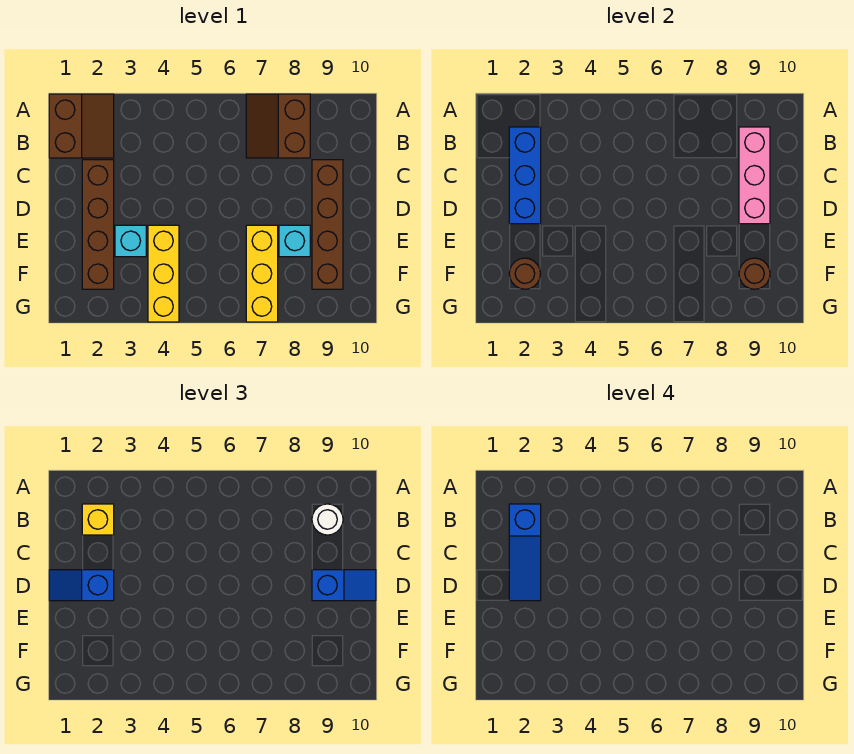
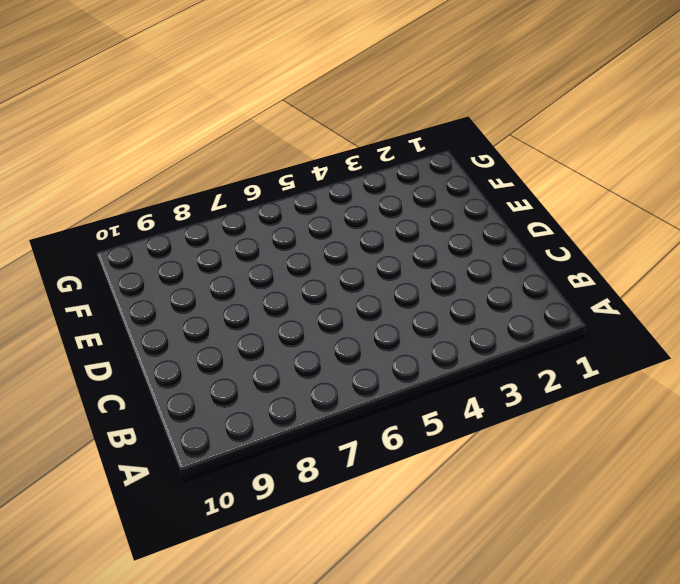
none -> brown slope A1:B2 level 1 top 1
none -> brown slope A7:B8 level 1 top 8
none -> brown brick C2:F2 level 1

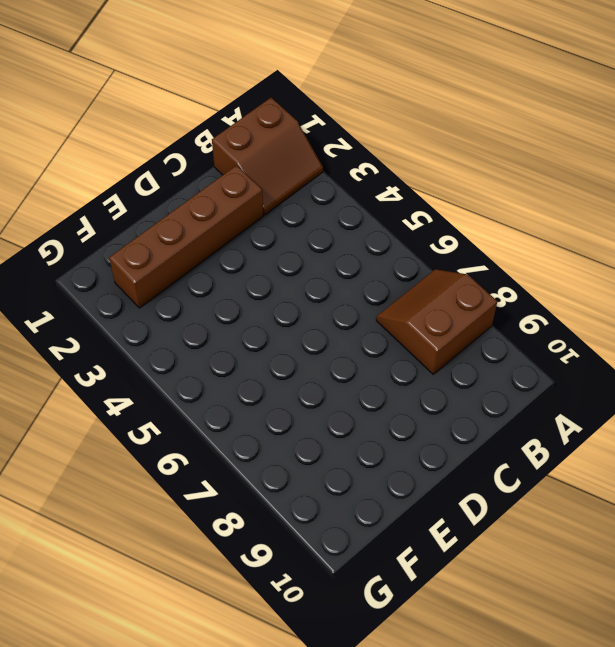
none -> brown brick C9:F9 level 1
none -> cyan brick E3 level 1
none -> yellow brick E4:G4 level 1

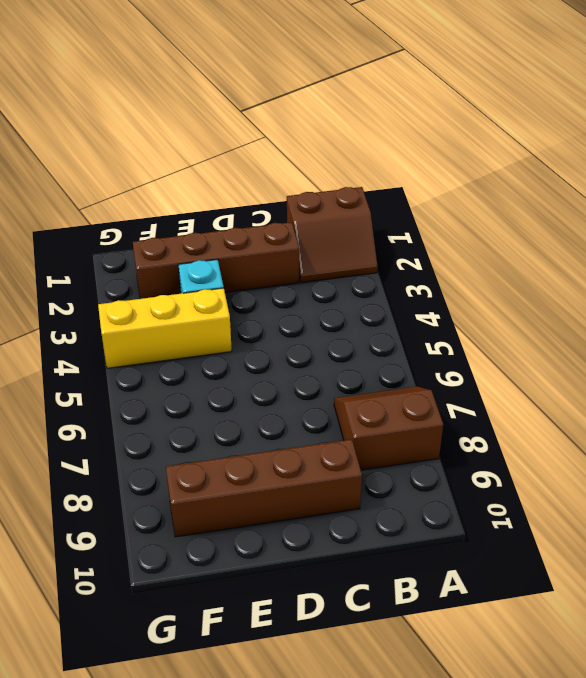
none -> yellow brick E7:G7 level 1
none -> cyan brick E8 level 1
none -> blue brick B2:D2 level 2

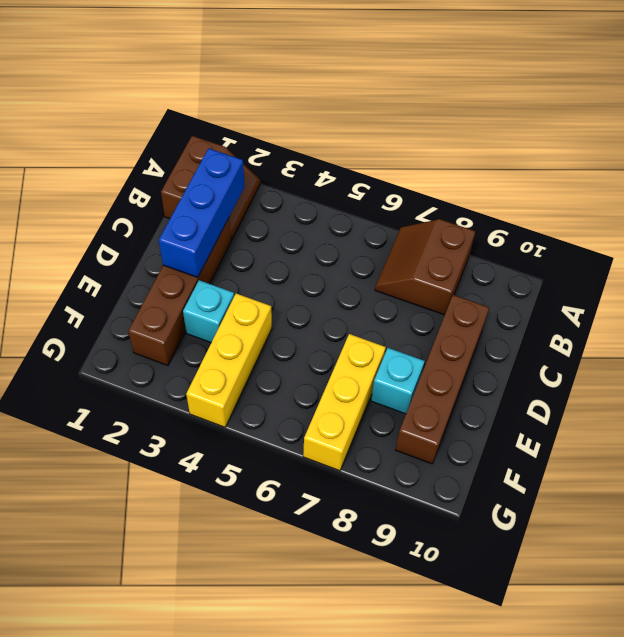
none -> pink brick B9:D9 level 2
none -> brown round brick F2 level 2
none -> brown round brick F9 level 2

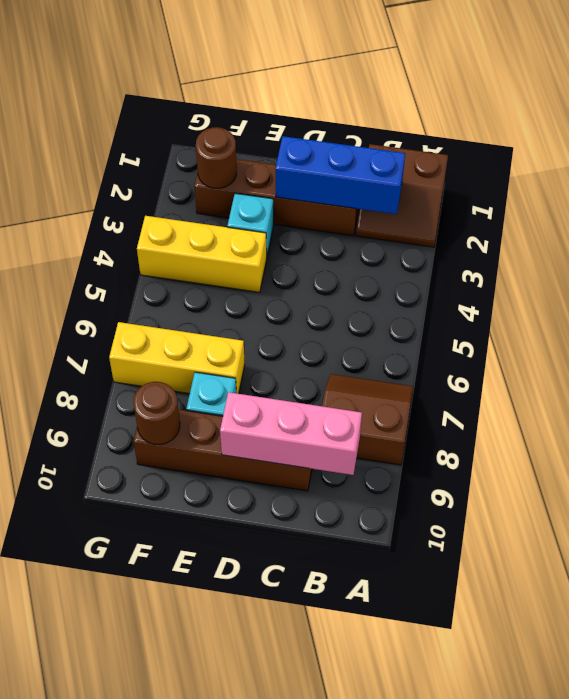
none -> yellow brick B2 level 3
none -> white round brick B9 level 3
none -> blue slope D1:D2 level 3 top 2

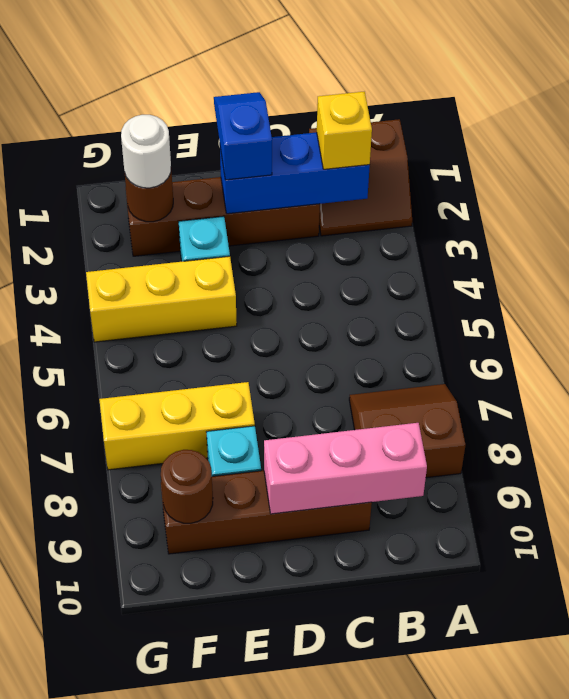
white round brick F2 level 3 -> white round brick B9 level 3
none -> blue slope D9:D10 level 3 top 9
none -> blue slope B2:D2 level 4 top B

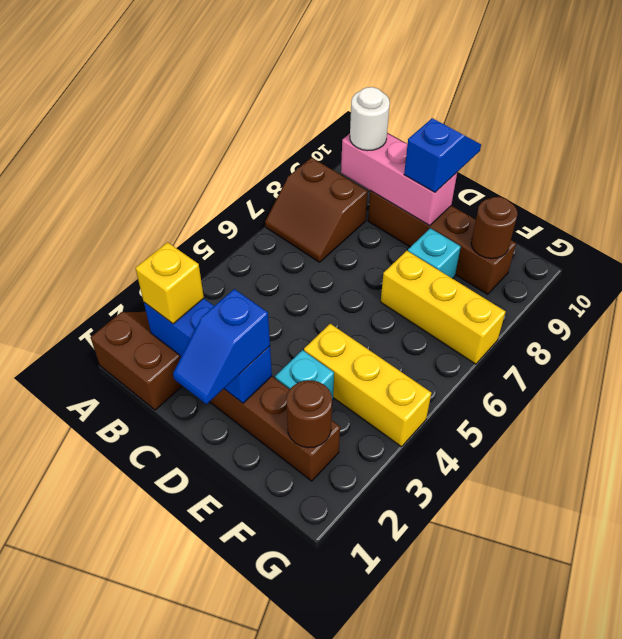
none -> blue slope B2:D2 level 4 top B

